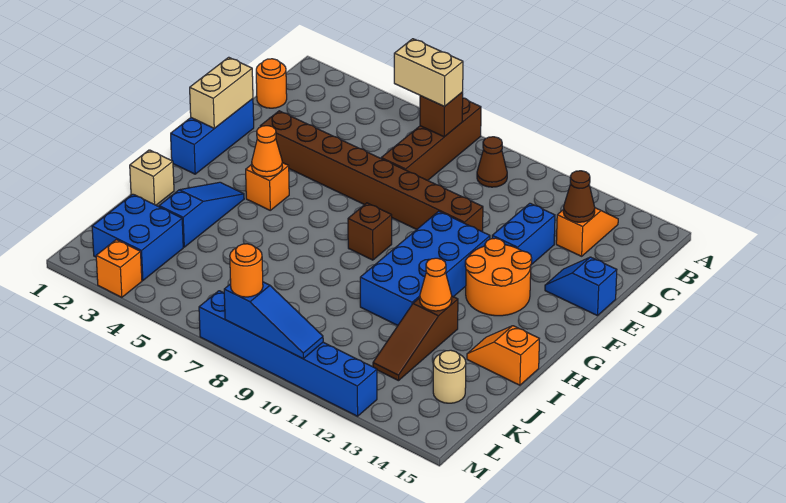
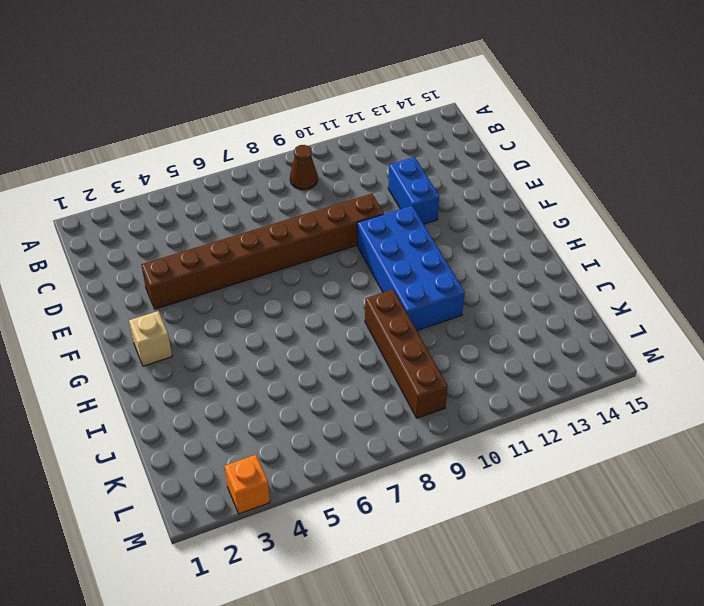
tan brick G2 level 1 -> tan brick I1 level 1
brown brick I9:L9 level 1 -> brown brick A7:D7 level 1
none -> orange slope B13:C13 level 1 top C
none -> orange round brick C1 level 1
none -> blue brick E1:G1 level 1

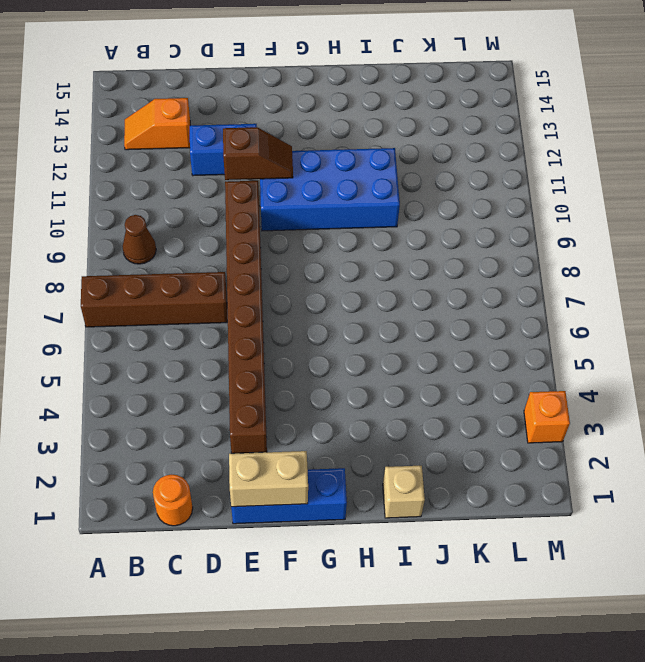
brown slope E11:F11 level 2 top E -> none
none -> blue slope E14:E15 level 1 top 15
none -> orange round brick F12:G13 level 1
none -> orange brick G4 level 1

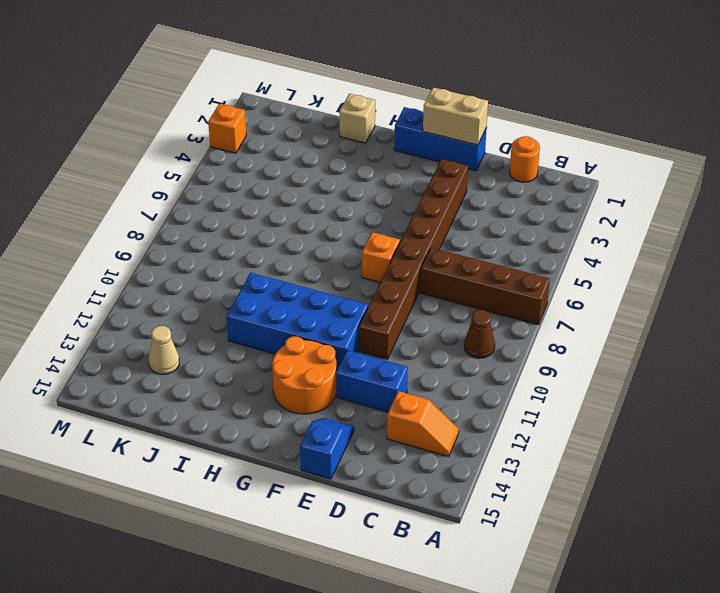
orange brick F7 level 1 -> orange brick G4 level 1
tan cone K13 level 1 -> none
none -> brown brick G8 level 1
none -> blue slope H3:J3 level 1 top J
none -> brown slope I12:K12 level 1 top I

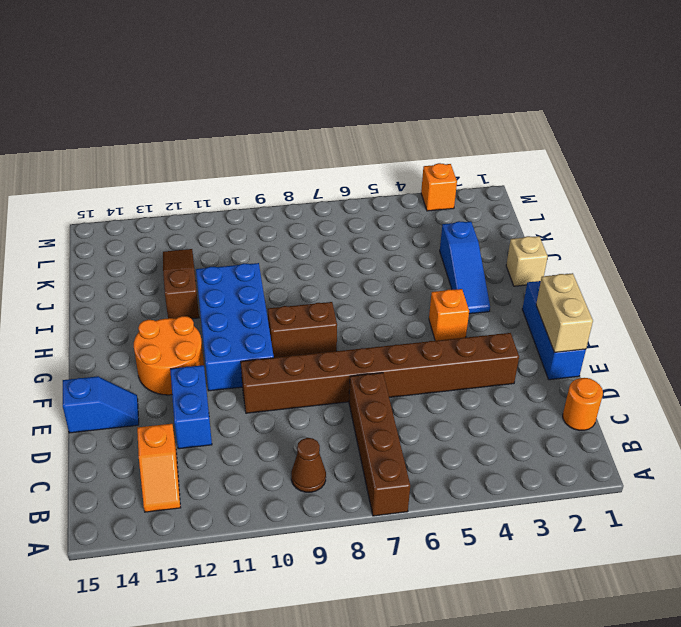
brown brick G8:G9 level 1 -> brown brick G8 level 1
none -> orange slope I14:I15 level 1 top 15
none -> blue brick K2:L3 level 1
none -> tan round brick K14 level 1

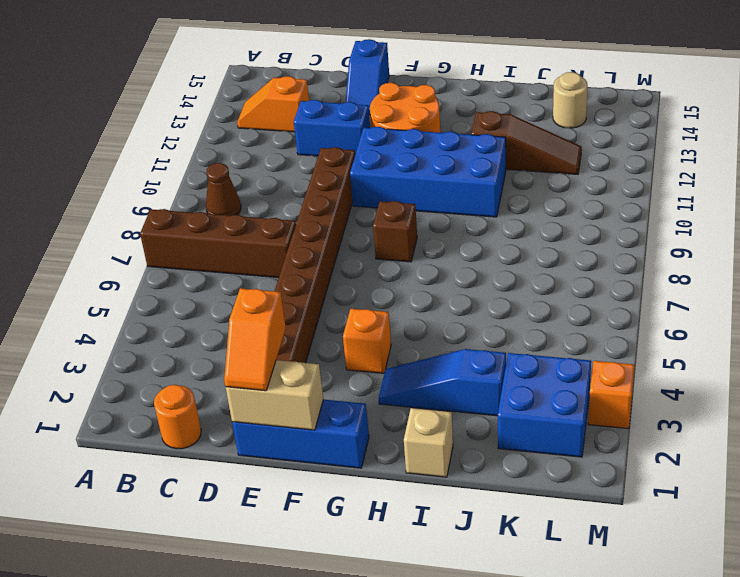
orange slope E1:E2 level 3 top 2 -> orange slope I14:I15 level 1 top 15
none -> blue brick M7:M12 level 1
none -> brown brick B7 level 2
none -> brown cone C13 level 2

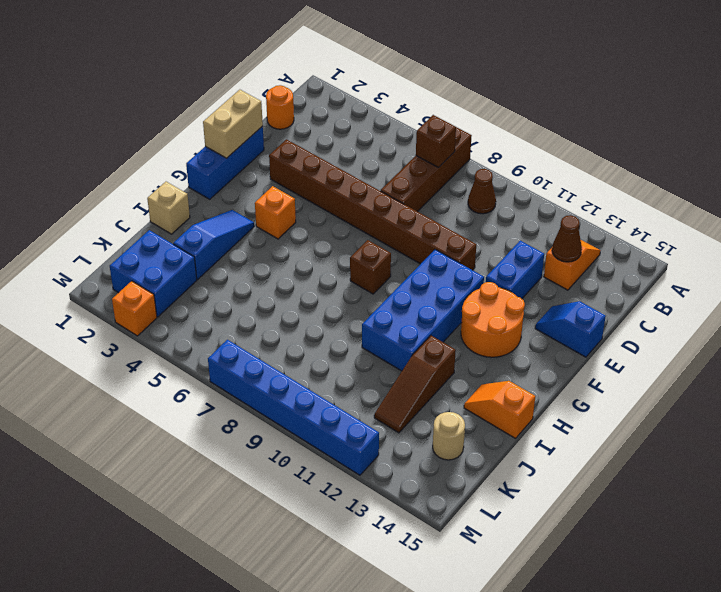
none -> orange cone G4 level 2
none -> orange cone I12 level 2
none -> blue slope M8:M10 level 2 top 8

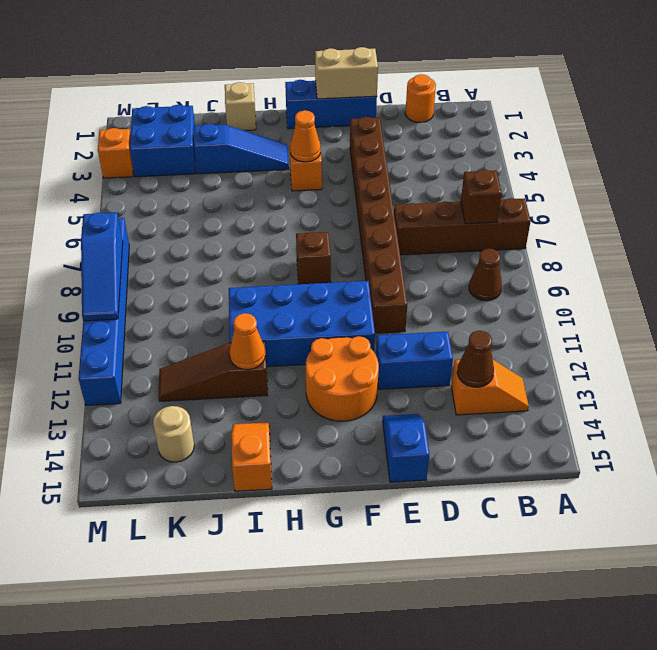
none -> tan brick B6:B7 level 3
none -> orange round brick M8 level 3

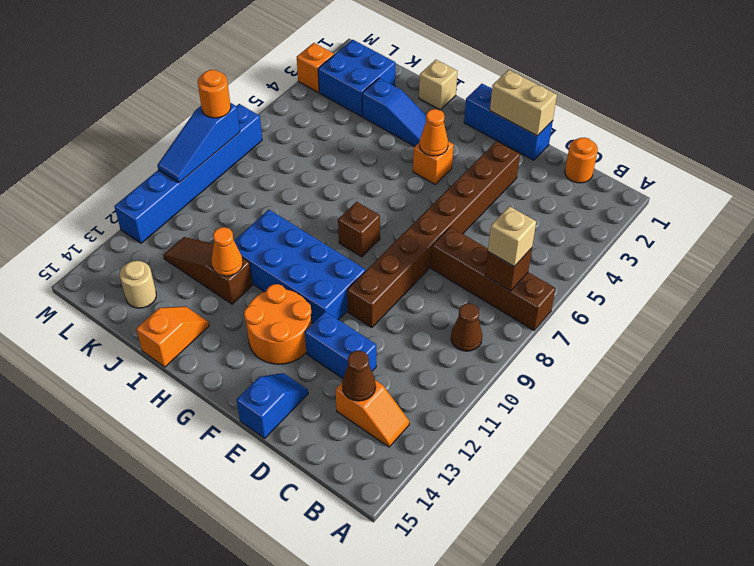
tan brick B7 level 3 -> tan brick B6:B7 level 3

